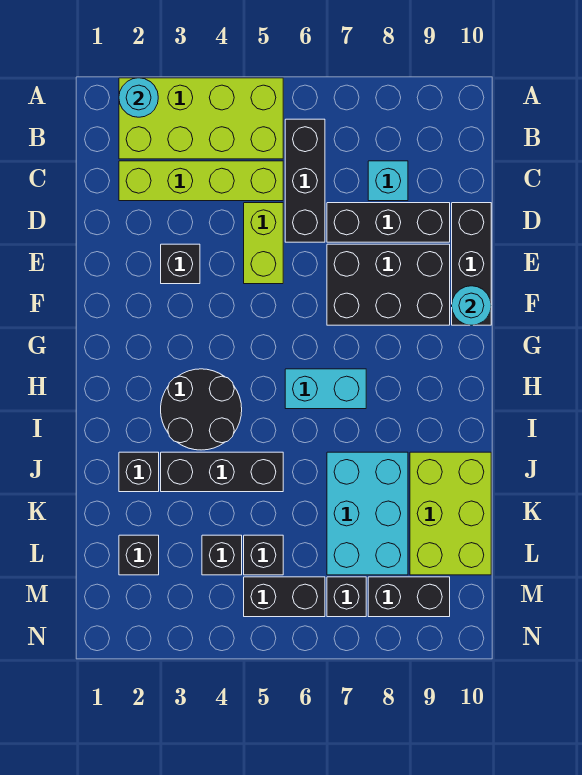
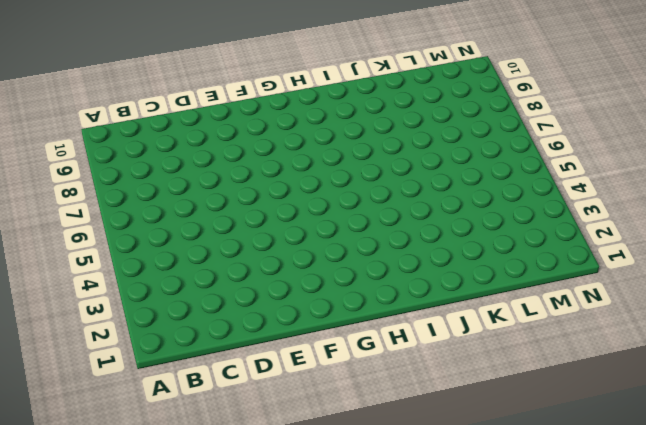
none -> lime brick A2:B5 level 1
none -> black brick B6:D6 level 1
none -> lime brick C2:C5 level 1

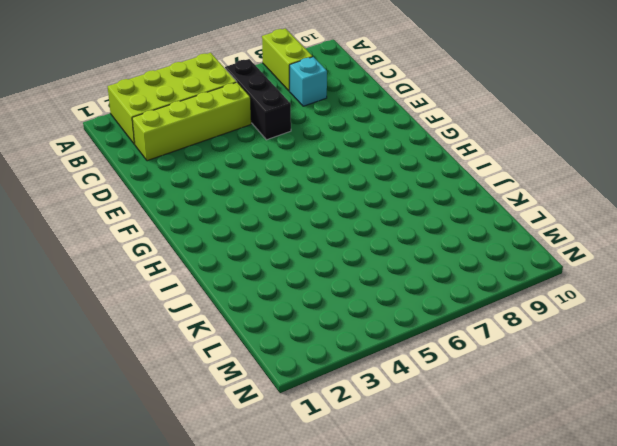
lime brick A8:B8 level 1 -> lime brick D5:E5 level 1
none -> black brick D7:D9 level 1
none -> black brick D10:F10 level 1
none -> black brick E3 level 1

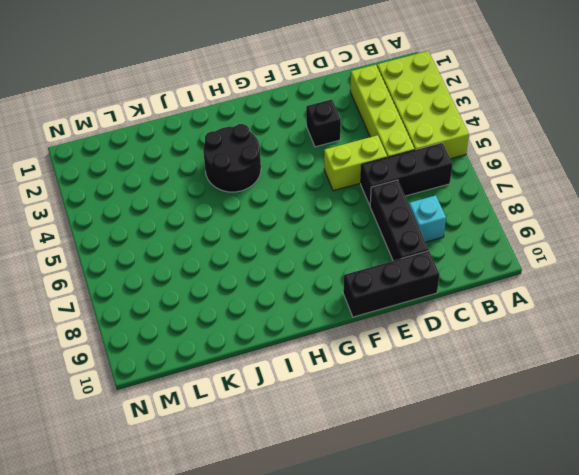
none -> black brick E7:F9 level 1
none -> cyan brick H6:H7 level 1
none -> black brick J2 level 1

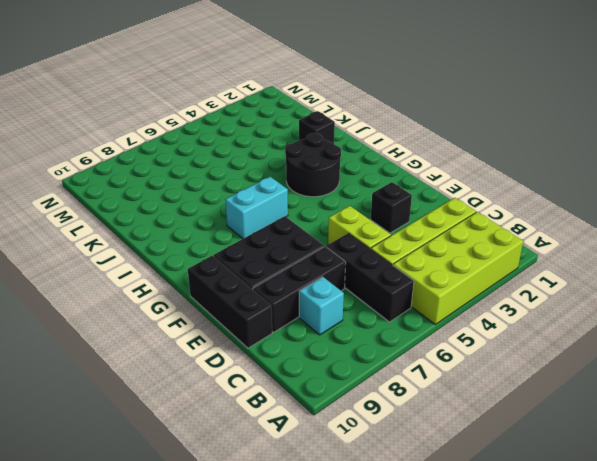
none -> black brick J3:J5 level 1
none -> cyan brick J7:L8 level 1
none -> lime brick J9:L10 level 1

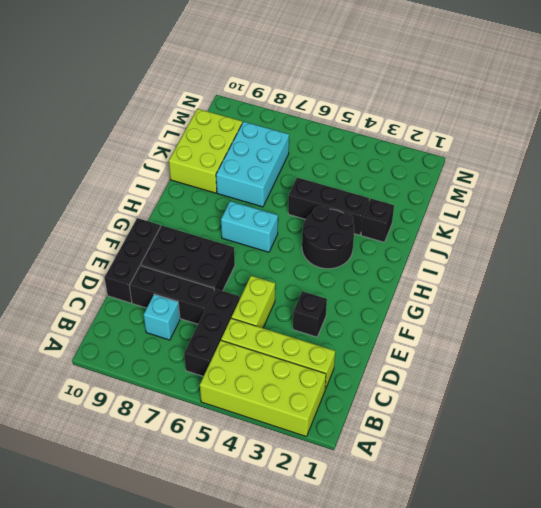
none -> black brick L2 level 1
none -> black brick L4 level 1
none -> black brick L5 level 1

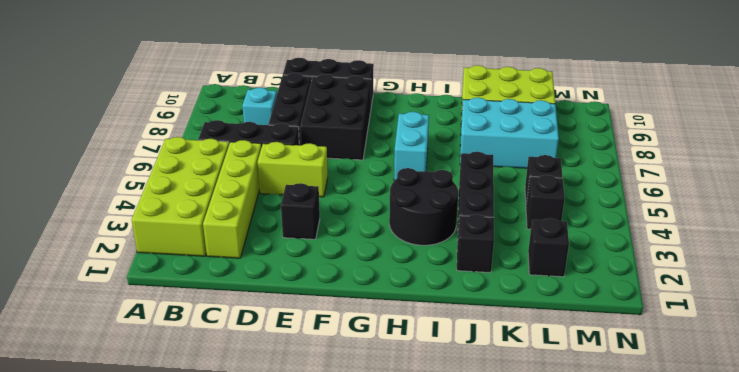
none -> black brick M5:M6 level 1
none -> black brick M7 level 1
none -> black brick M8:M9 level 1

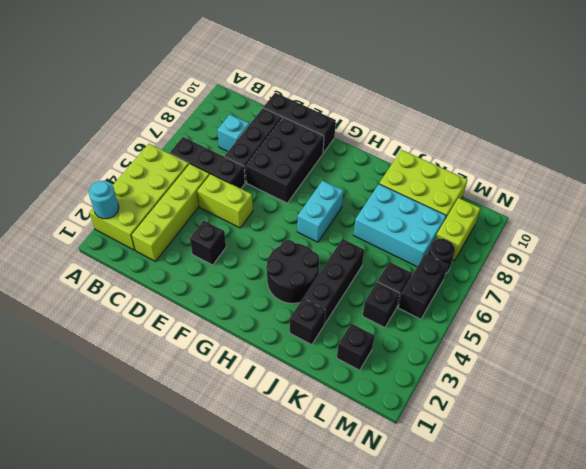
black round brick M7 level 1 -> black brick M7 level 1
lime brick M8:M9 level 1 -> black brick M8:M9 level 1
none -> cyan round brick F10 level 2

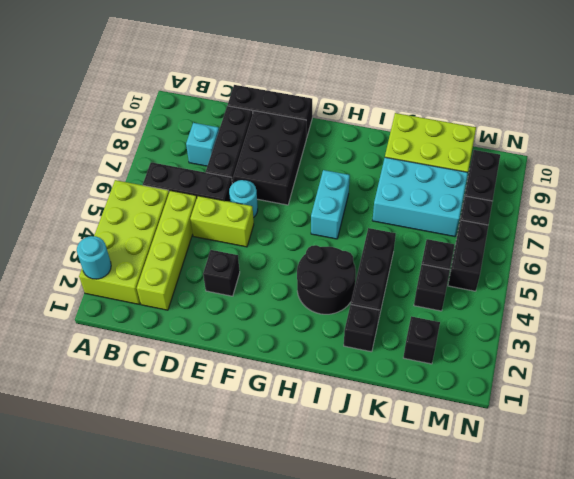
cyan round brick E6 level 1 -> cyan round brick F10 level 2

